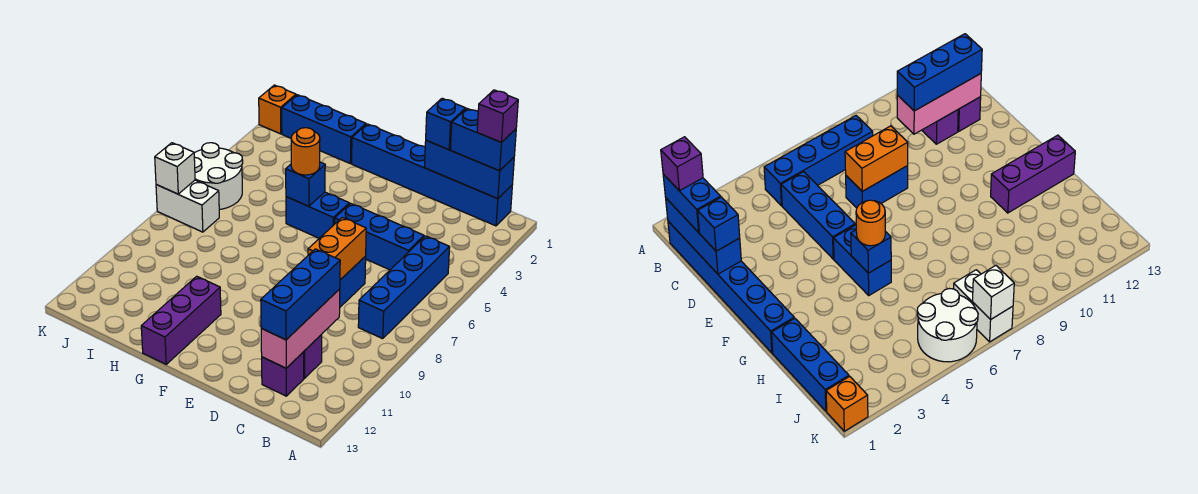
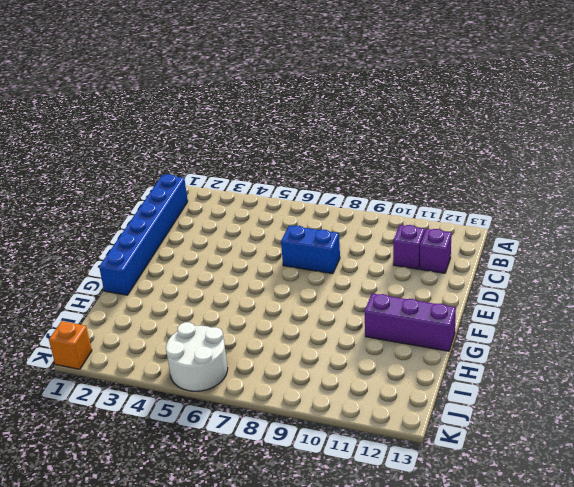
none -> blue brick B5:B8 level 1
none -> blue brick C5:E5 level 1
none -> blue brick F5:G5 level 1

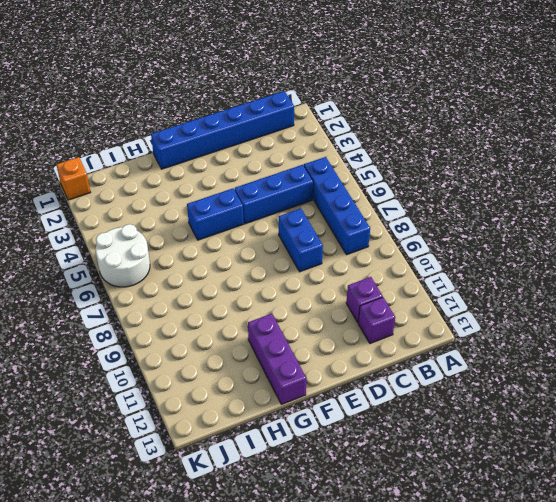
none -> blue brick H1:J1 level 1
none -> white brick J7:K7 level 1
none -> blue brick B1:D1 level 2

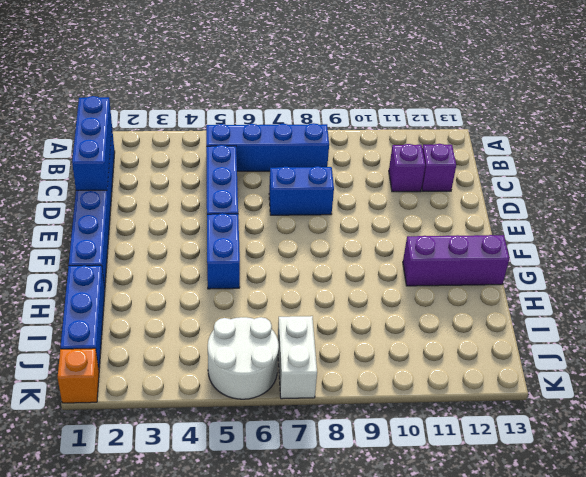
none -> pink brick C10:C12 level 2
none -> orange brick D7:D8 level 2
none -> blue brick G5 level 2

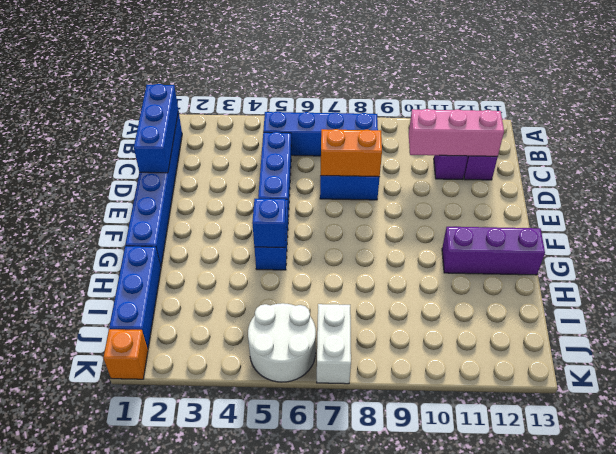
none -> white brick K7 level 2
none -> blue brick B1:C1 level 3
none -> blue brick C10:C12 level 3

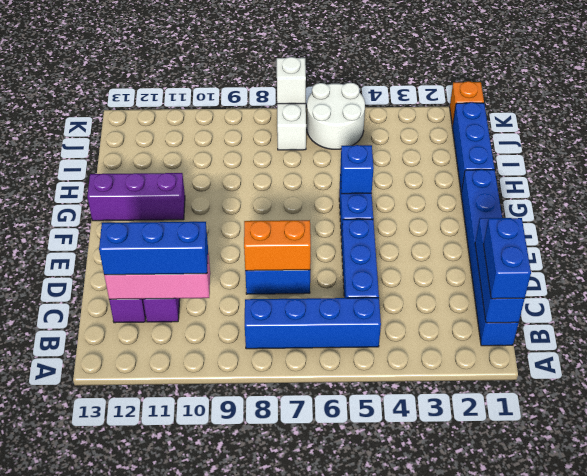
none -> blue brick D1 level 3
none -> orange round brick G5 level 3
none -> purple brick B1 level 4

